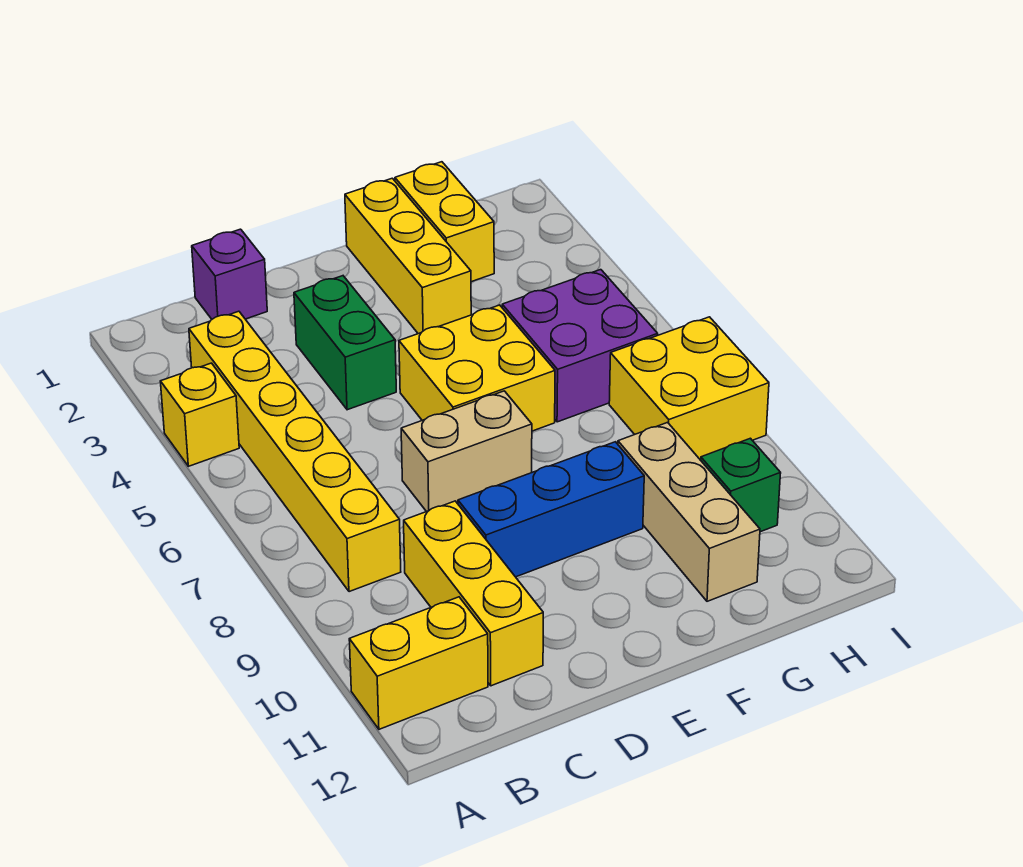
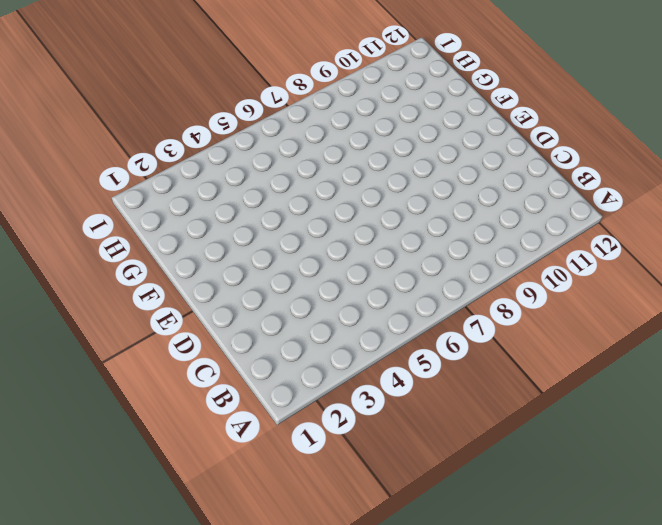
none -> yellow brick A4 level 1
none -> yellow brick A11:B11 level 1
none -> yellow brick B3:B8 level 1

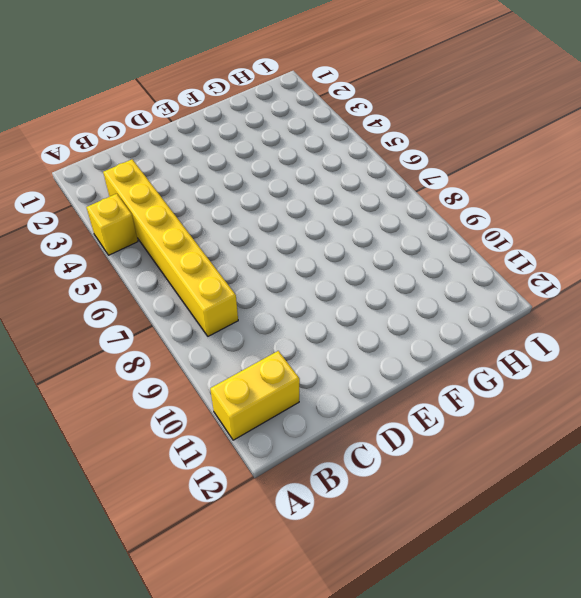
none -> purple brick C1 level 1
none -> yellow brick C9:C11 level 1
none -> green brick D3:D4 level 1

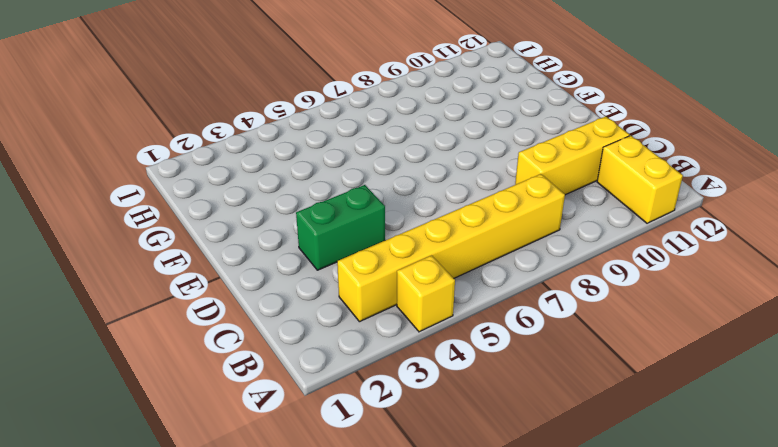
none -> purple brick C1 level 1
none -> tan brick D7:E7 level 1
none -> blue brick D9:F9 level 1

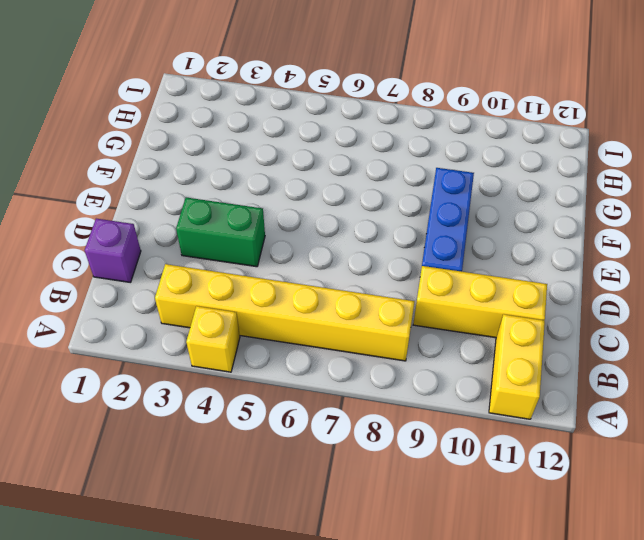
none -> tan brick D7:E7 level 1
none -> yellow brick E5:F6 level 1
none -> yellow brick F1:F3 level 1

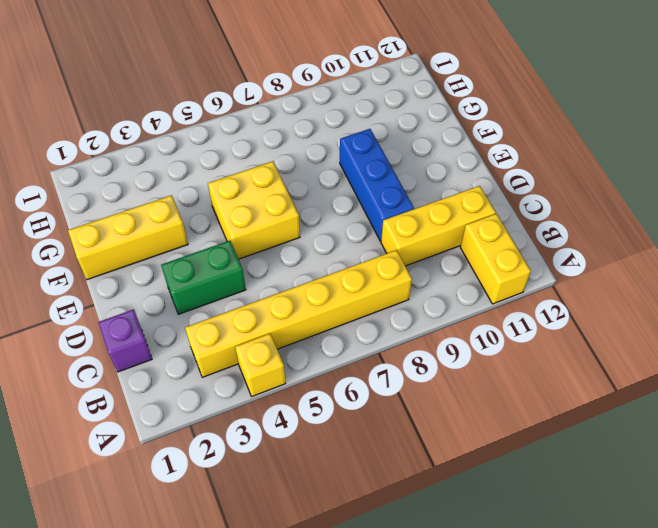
none -> tan brick D7:E7 level 1
none -> yellow brick G1:G2 level 1
none -> purple brick G5:H6 level 1

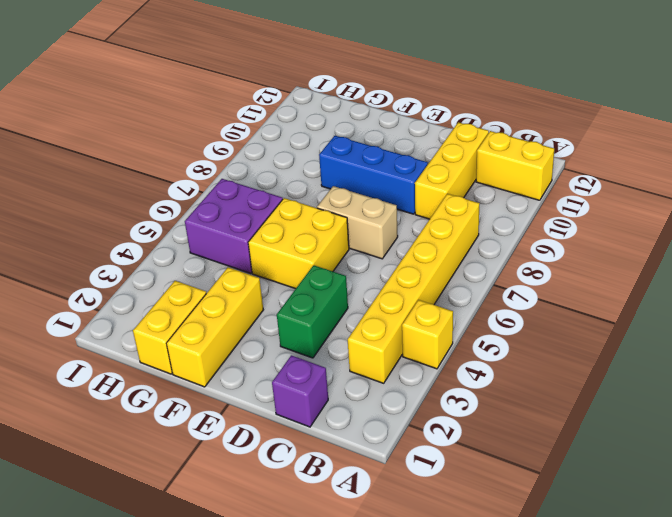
none -> tan brick G9:G11 level 1
none -> yellow brick H7:I8 level 1
none -> green brick H10 level 1

